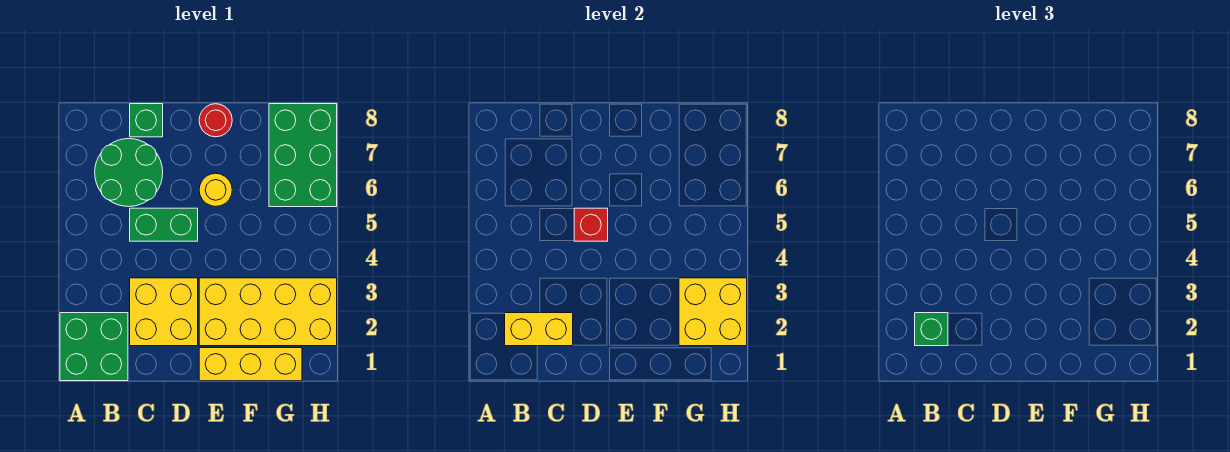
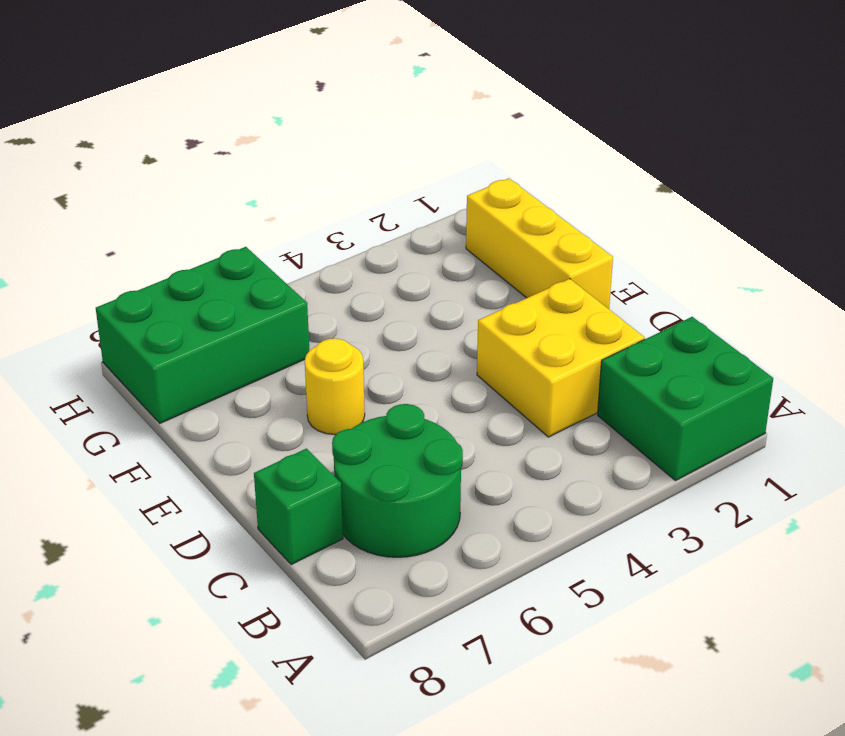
none -> green brick C5:D5 level 1
none -> yellow brick E2:H3 level 1
none -> red round brick E8 level 1

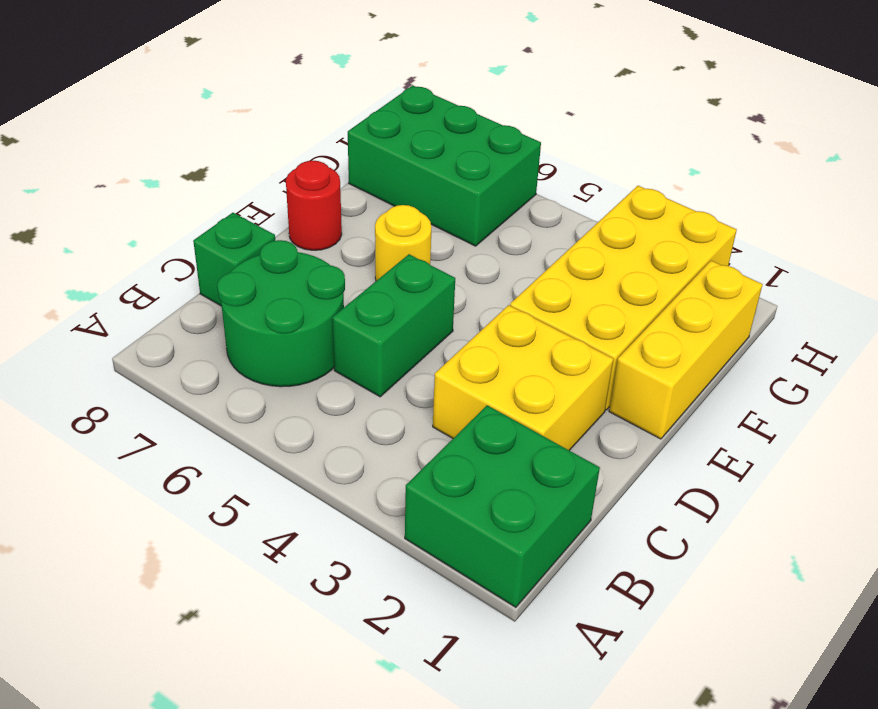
none -> yellow brick B2:C2 level 2
none -> red brick D5 level 2
none -> yellow brick G2:H3 level 2

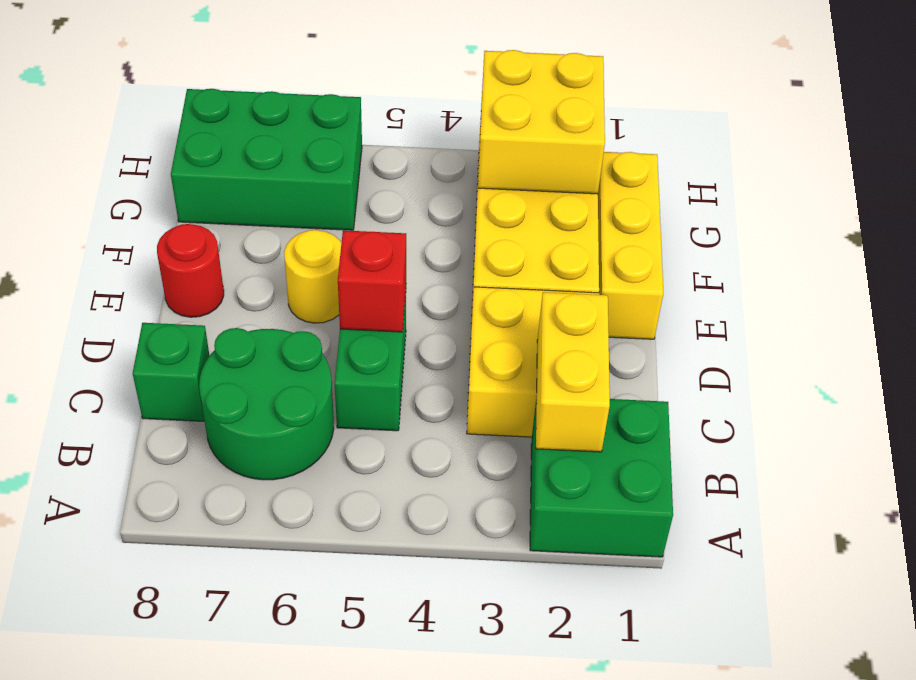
none -> green brick B2 level 3

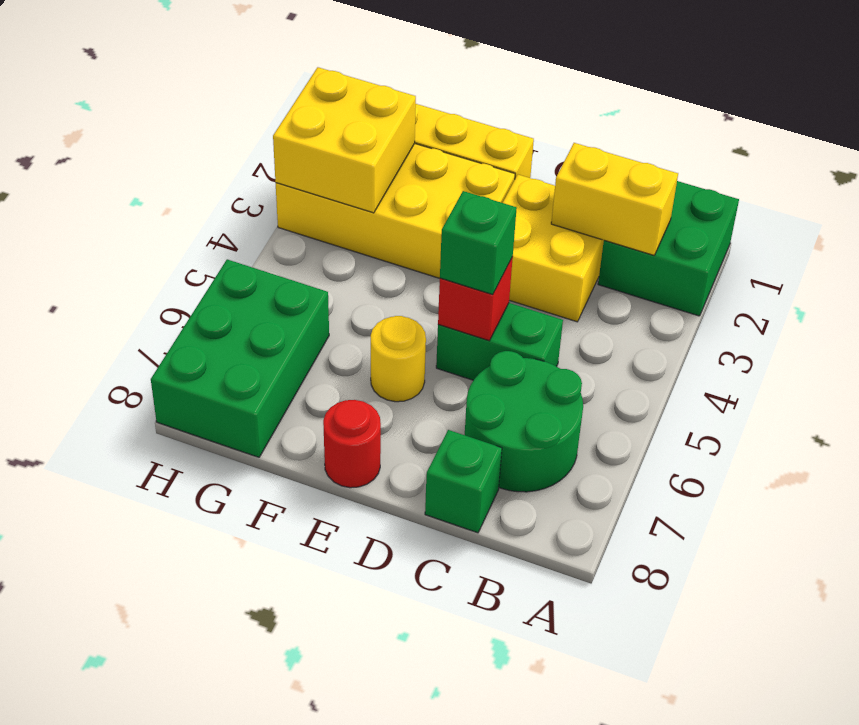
green brick D5 level 3 -> green brick B2 level 3

